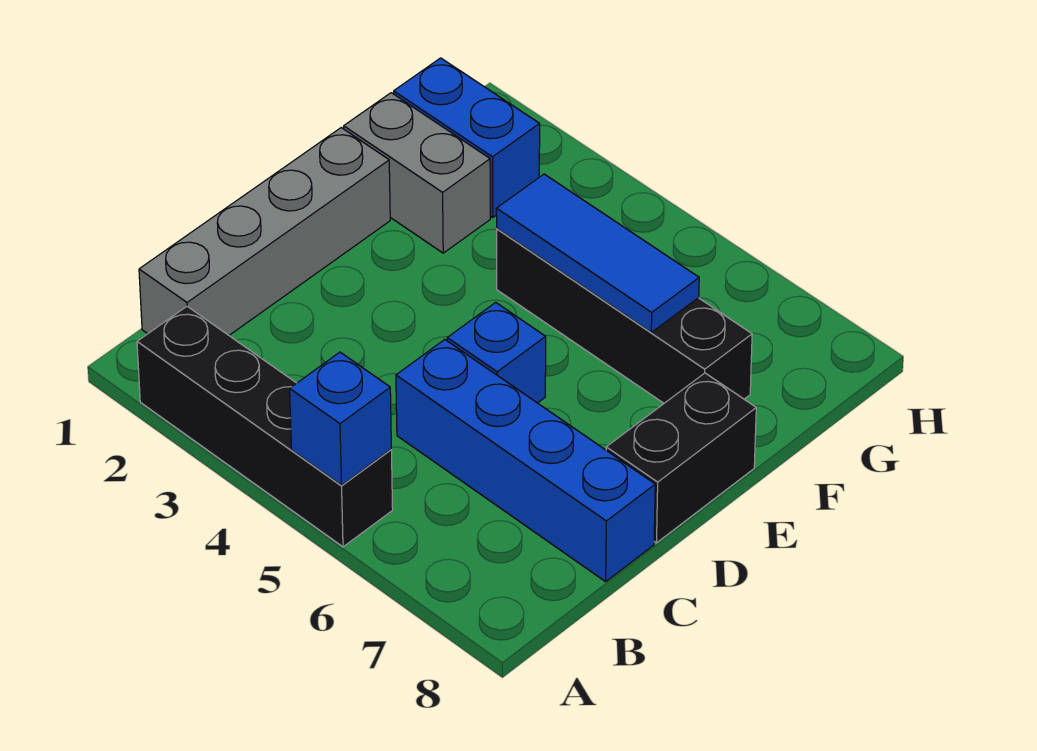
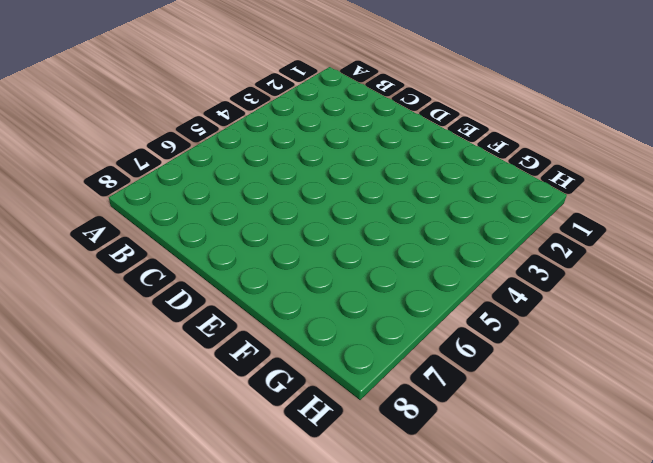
none -> black brick A2:A5 level 1
none -> grey brick B1:E1 level 1

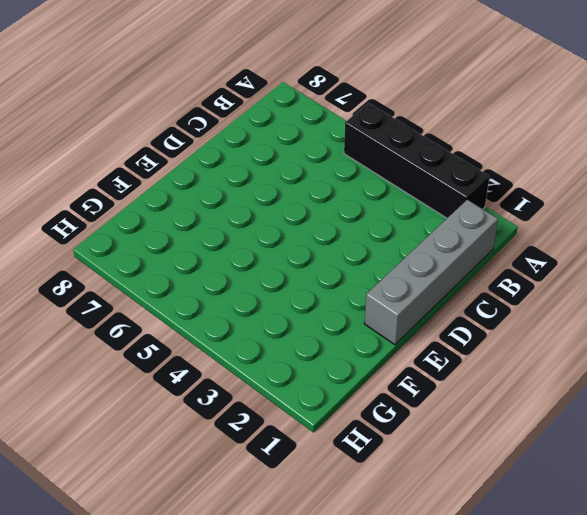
none -> blue brick C5:C8 level 1
none -> blue brick D5 level 1

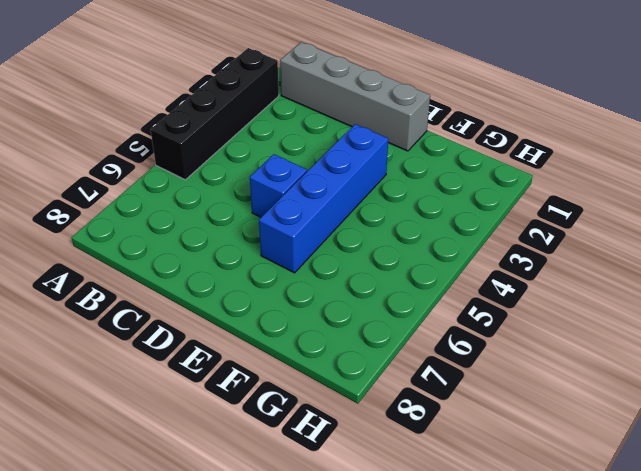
blue brick E3:E6 level 1 -> blue brick C5:C8 level 1
none -> black brick D8:E8 level 1
none -> grey brick F1:F2 level 1

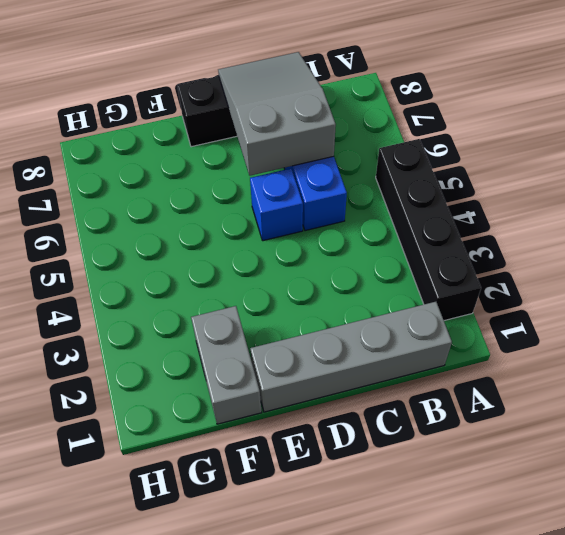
grey slope C6:D8 level 2 top 6 -> none
none -> black brick F4:F7 level 1
none -> blue brick G1:G2 level 1

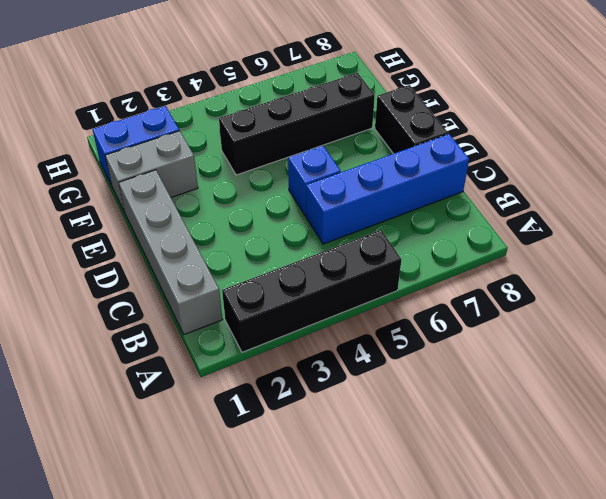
none -> blue brick A5 level 2
none -> blue tile F4:F6 level 2

